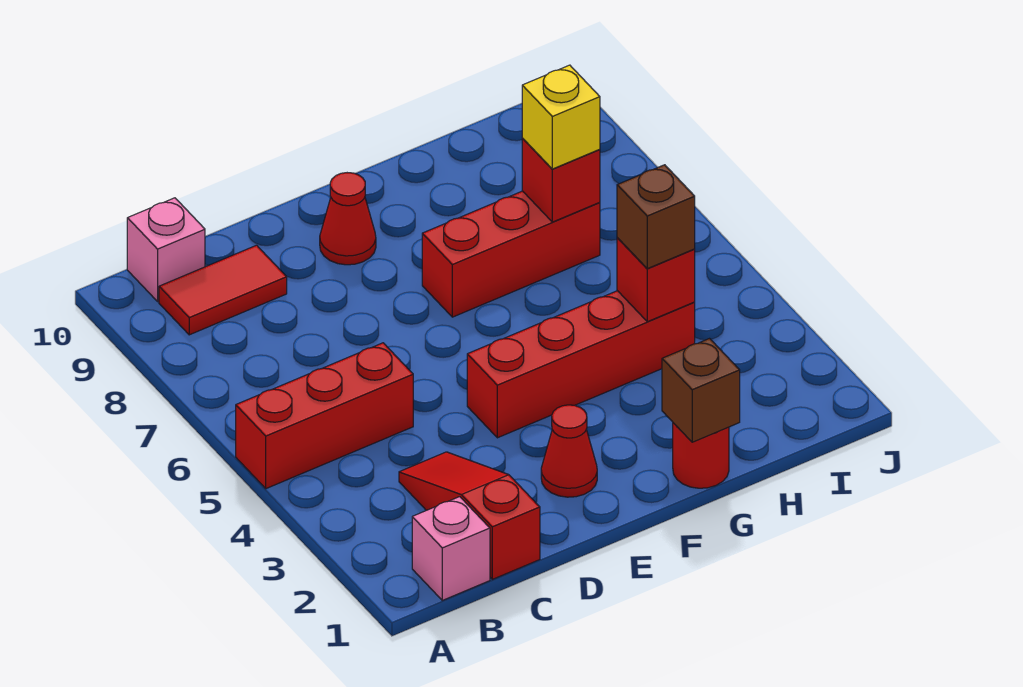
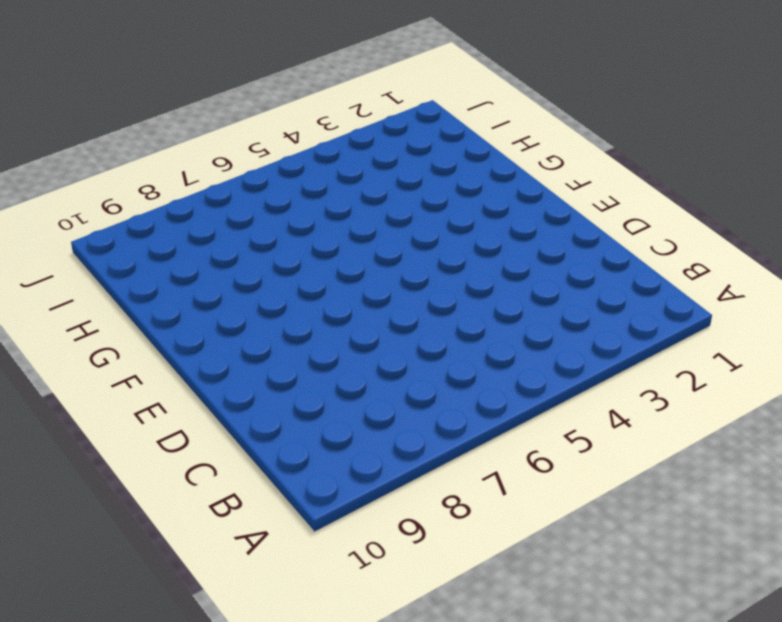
none -> red brick A5:C5 level 1
none -> pink brick B1 level 1
none -> red tile B9:C9 level 1

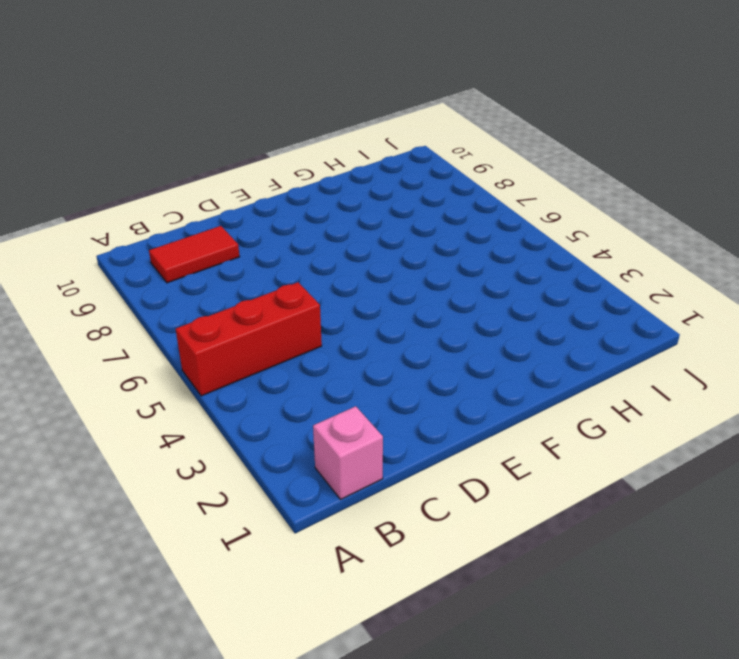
none -> pink brick B10 level 1
none -> red slope C1:C3 level 1 top 1
none -> red cone E2 level 1

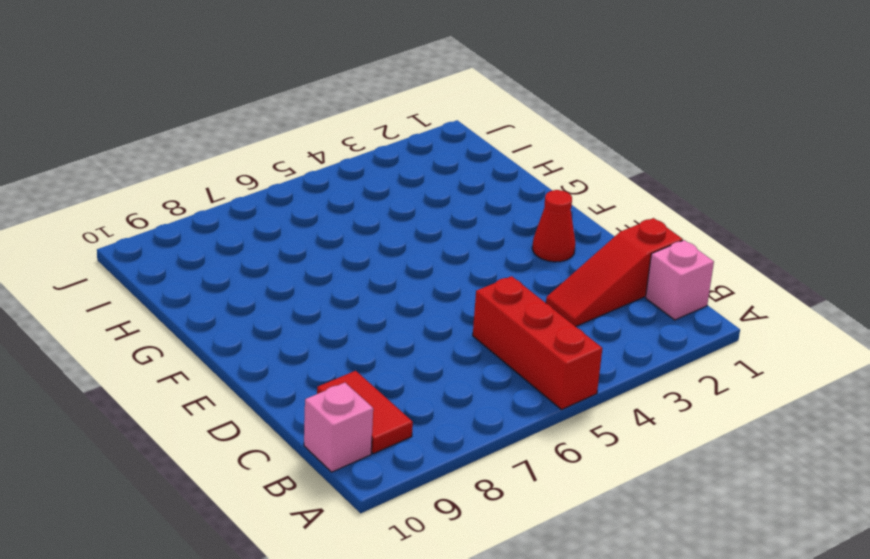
none -> red brick E4:H4 level 1
none -> red cone E9 level 1
none -> red brick F7:H7 level 1

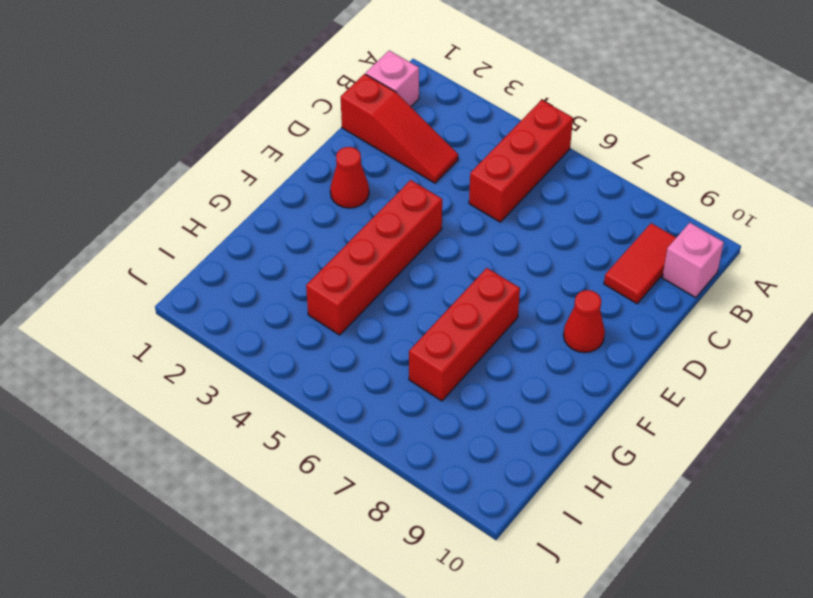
none -> red round brick G1 level 1
none -> brown brick G1 level 2
none -> red brick H4 level 2

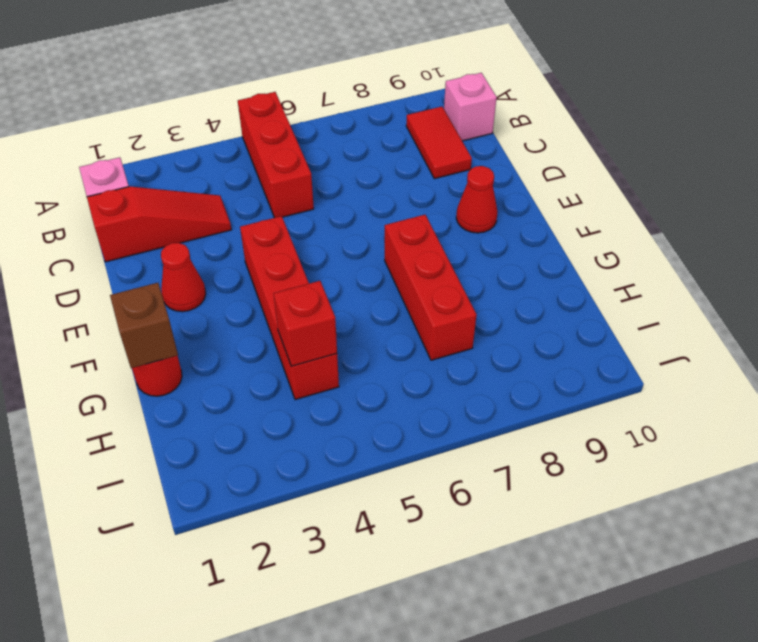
none -> red brick H7 level 2
none -> brown brick H4 level 3
none -> yellow brick H7 level 3

